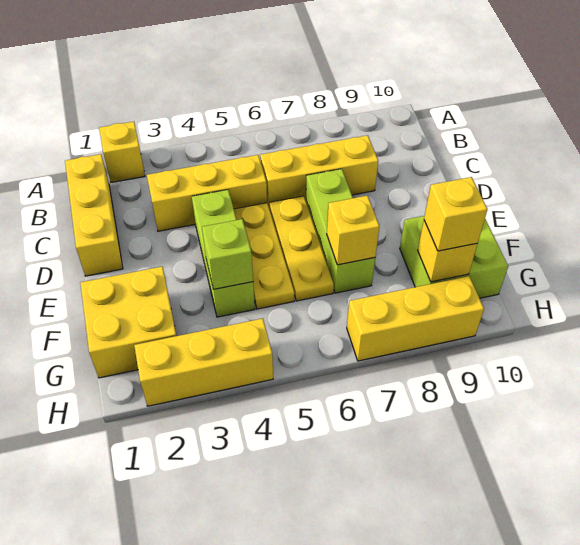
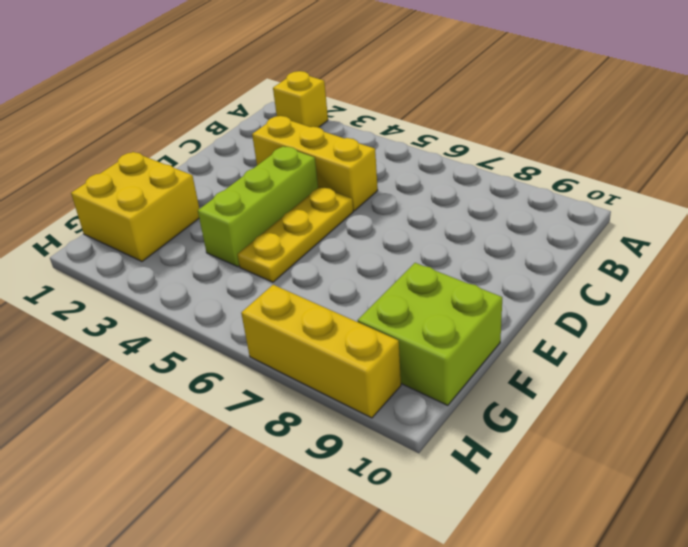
none -> yellow brick B1:D1 level 1
none -> yellow brick C6:C8 level 1
none -> yellow plate D6:F6 level 1

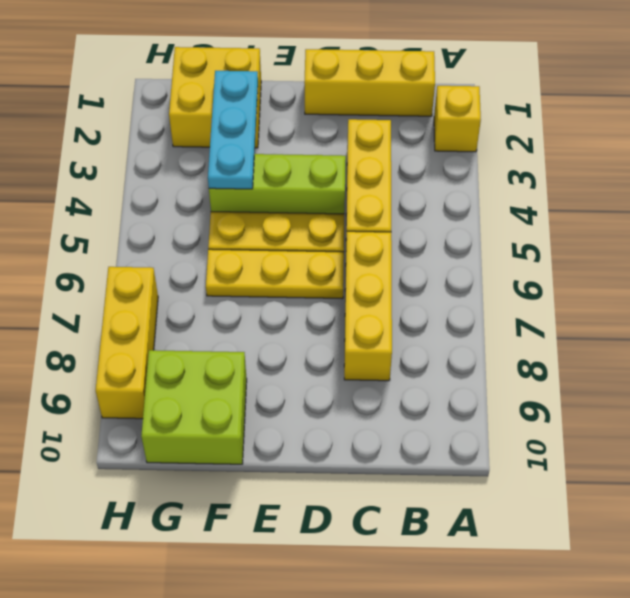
cyan plate F2:F4 level 2 -> lime brick F4 level 2
none -> lime brick D7:F7 level 1
none -> yellow brick H2:H4 level 1
none -> yellow brick F7 level 2

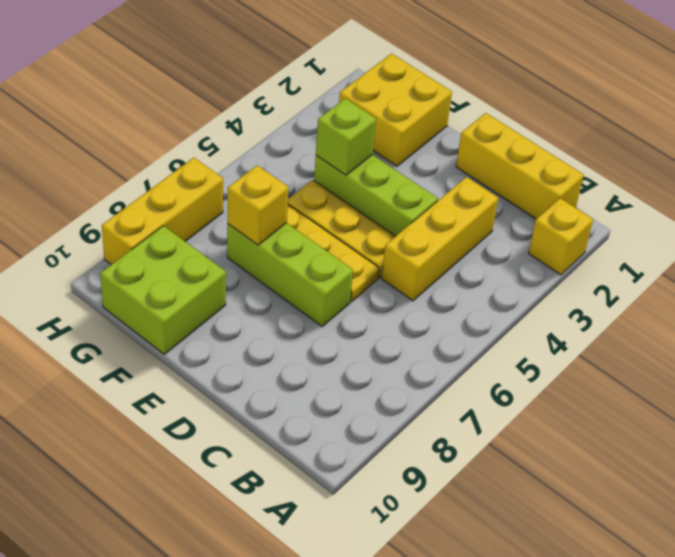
none -> yellow brick C6:C8 level 1
none -> yellow brick H2:H4 level 1
none -> yellow brick G9 level 2

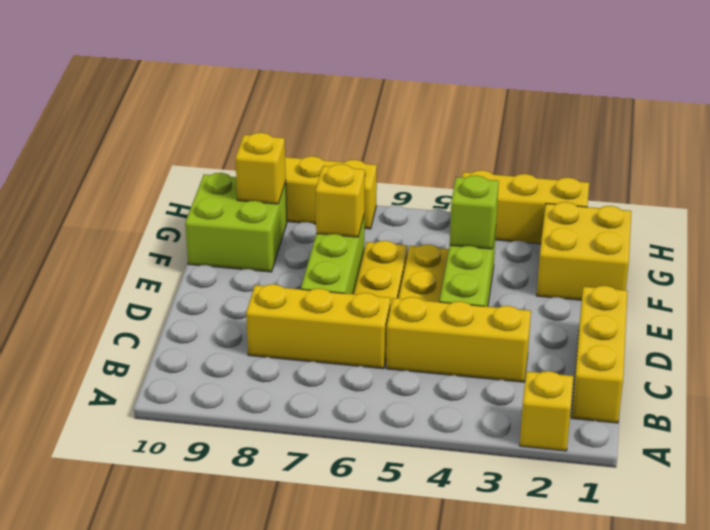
none -> yellow brick G9 level 3

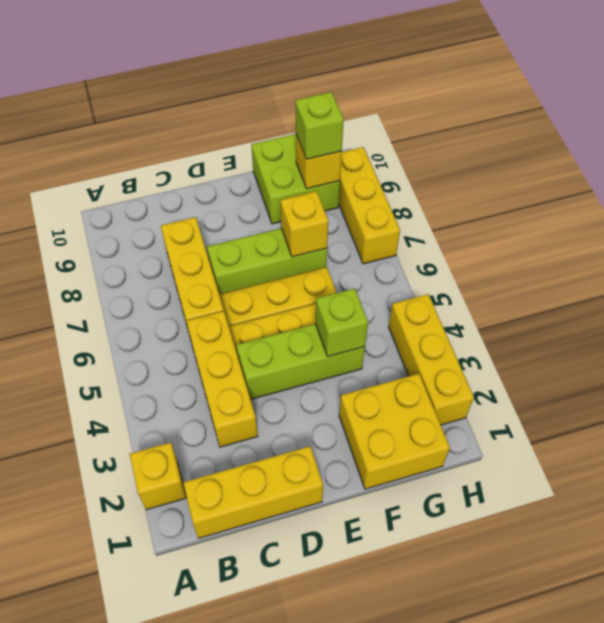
lime brick G9 level 3 -> yellow brick G9 level 3

